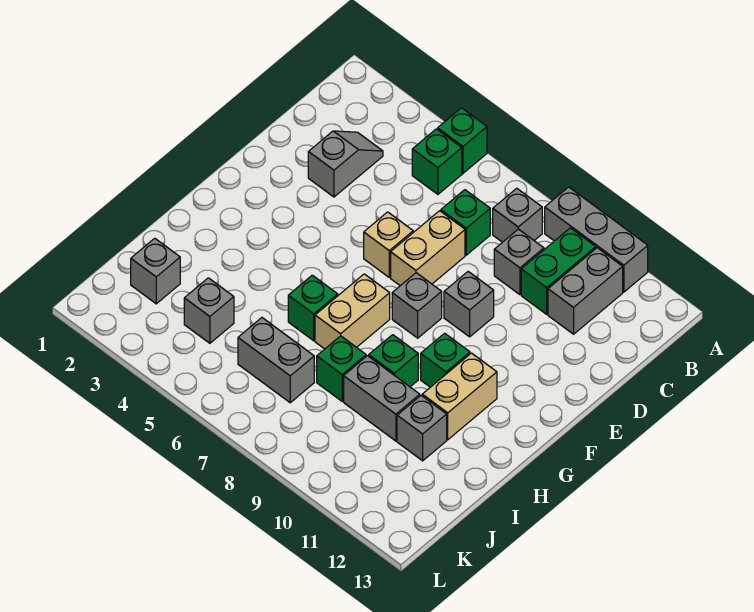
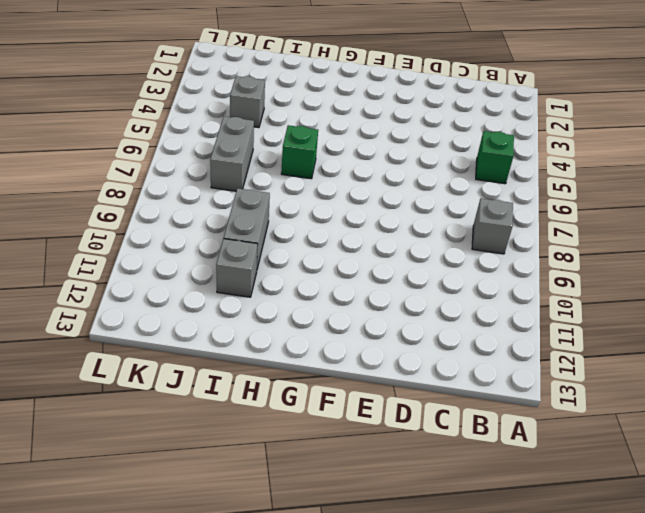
none -> green brick A5 level 1
none -> grey brick A9:A11 level 1
none -> green brick B10:C10 level 1

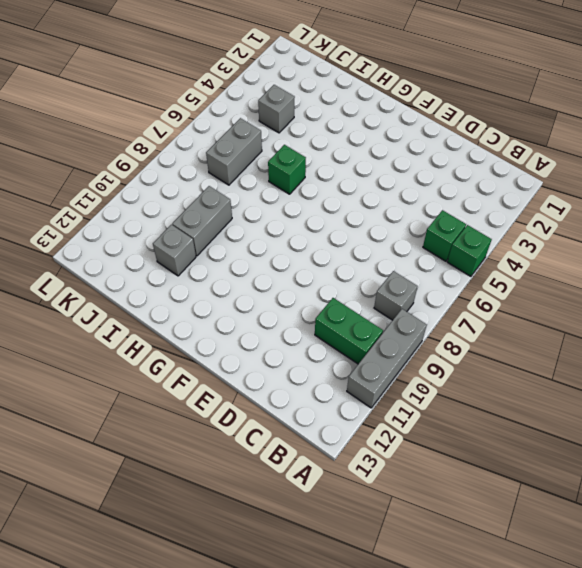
none -> grey brick B11:C11 level 1
none -> grey slope C3:D3 level 1 top D
none -> green brick C7 level 1

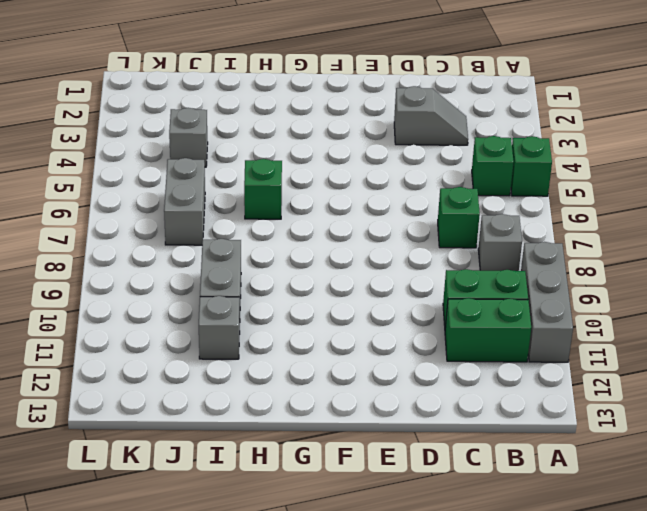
green brick B11:C11 level 1 -> grey brick B11:C11 level 1
none -> grey brick C9 level 1
none -> tan brick D7:E7 level 1
none -> tan brick E6 level 1

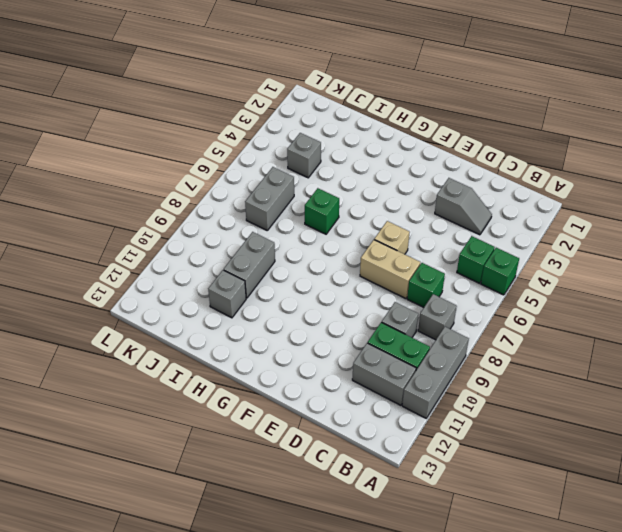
none -> grey brick E9 level 1
none -> grey brick F8 level 1
none -> tan brick G7:H7 level 1

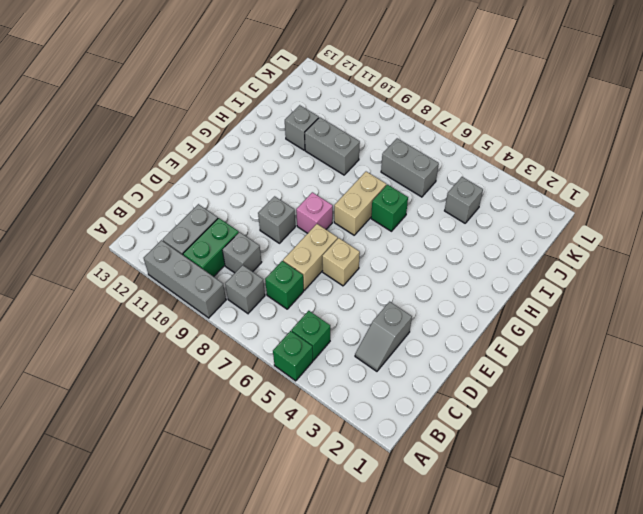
pink brick F8 level 1 -> grey brick F8 level 1
none -> green brick G10 level 1
none -> tan brick G11:H11 level 1
none -> green brick H9 level 1

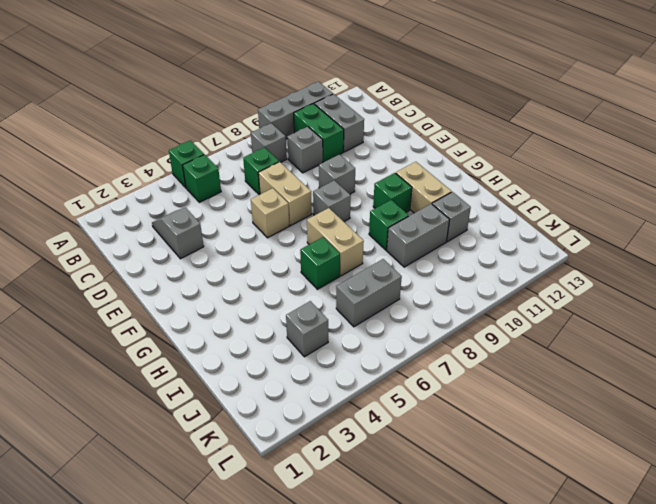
none -> green brick I8 level 1
none -> grey brick J2 level 1

